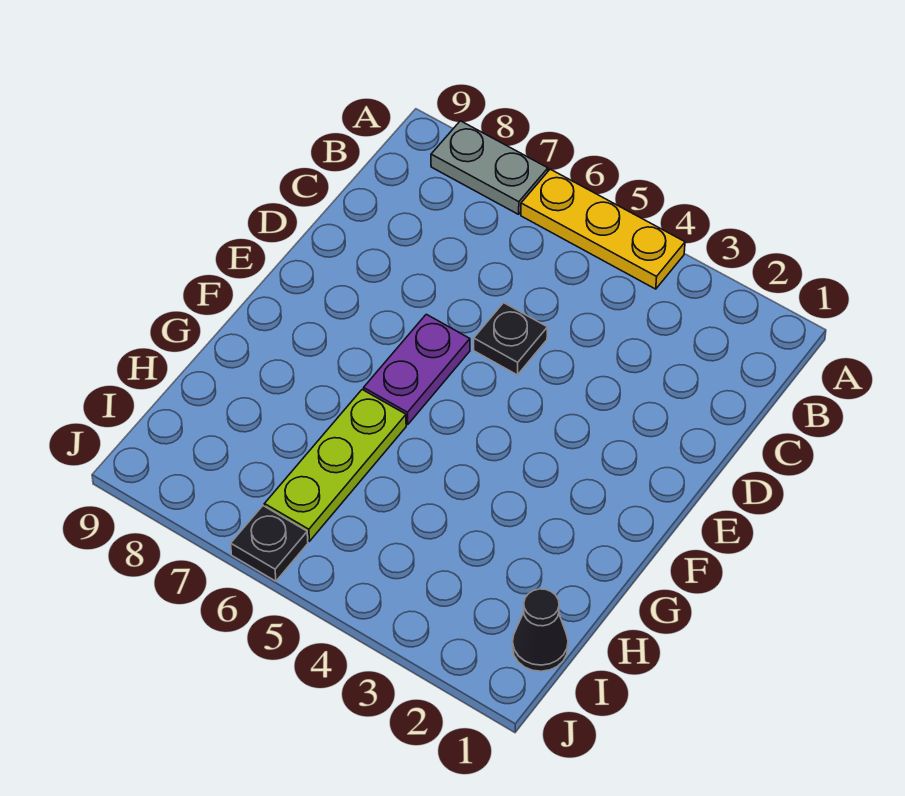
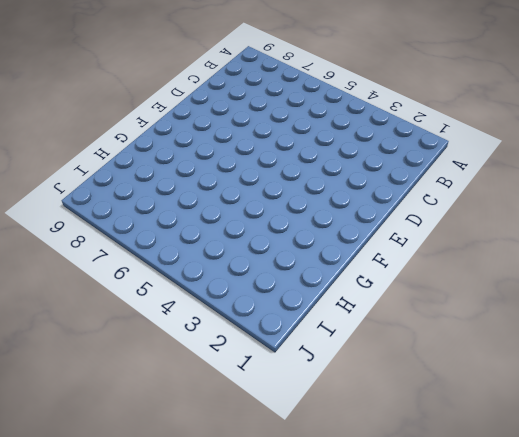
none -> yellow plate A4:A6 level 1
none -> grey plate A7:A8 level 1

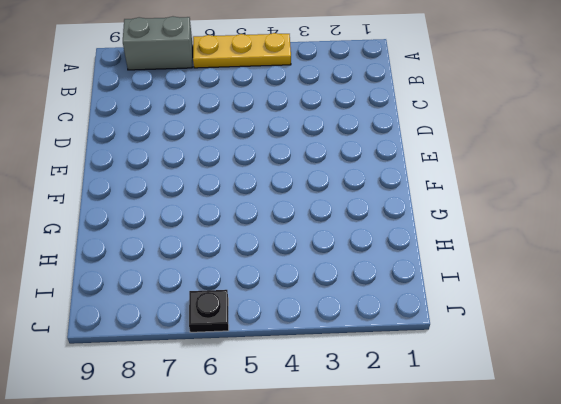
grey brick A7:A8 level 1 -> grey plate A7:A8 level 1
none -> black plate D5 level 1
none -> purple plate E6:F6 level 1

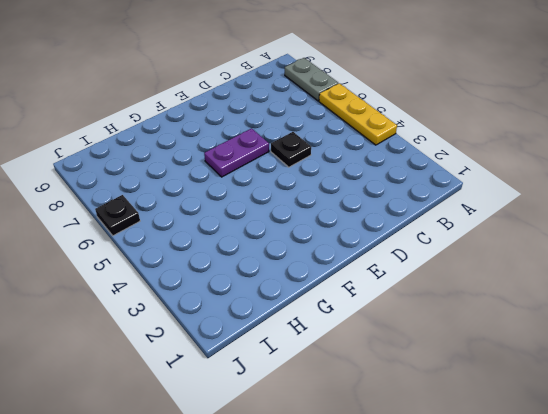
none -> lime plate G6:I6 level 1
none -> black cone I1 level 1

